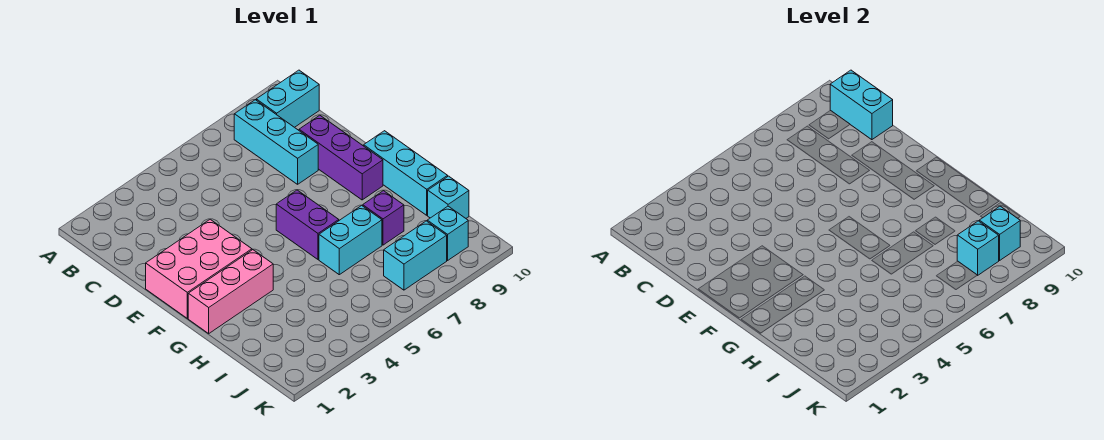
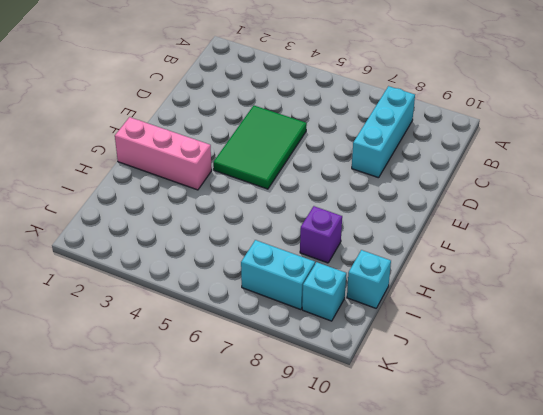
green tile D4:F5 level 1 -> none
none -> cyan brick B9:B10 level 1
none -> purple brick D9:F9 level 1
none -> pink brick E1:F3 level 1

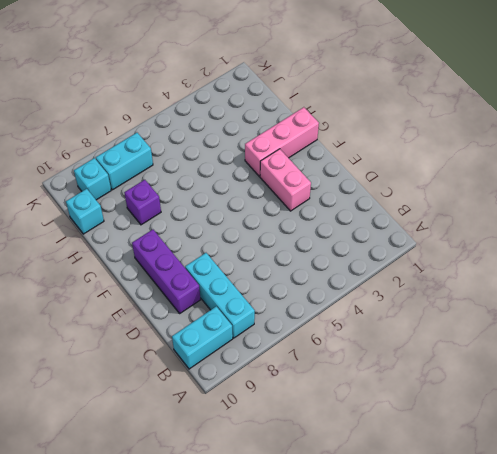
pink brick E3:F3 level 1 -> pink brick E1:F3 level 1
none -> purple brick F6:G6 level 1
none -> cyan brick F10:H10 level 1
none -> cyan brick H6:H7 level 1

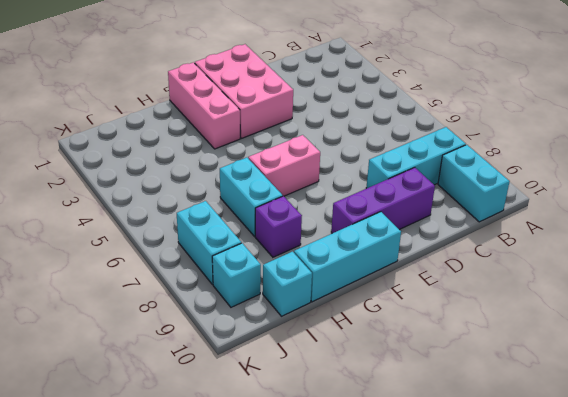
pink brick F6:G6 level 1 -> purple brick F6:G6 level 1
none -> cyan brick B10:C10 level 2
none -> cyan brick J8 level 2
none -> cyan brick J9 level 2

